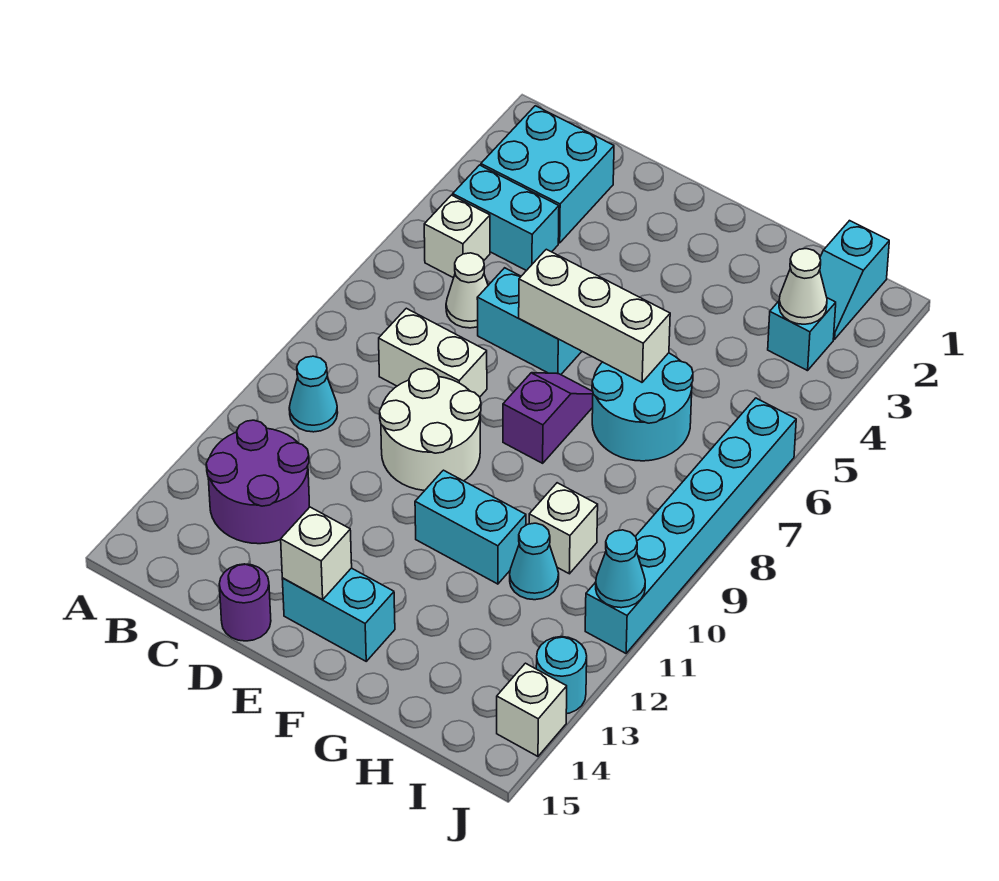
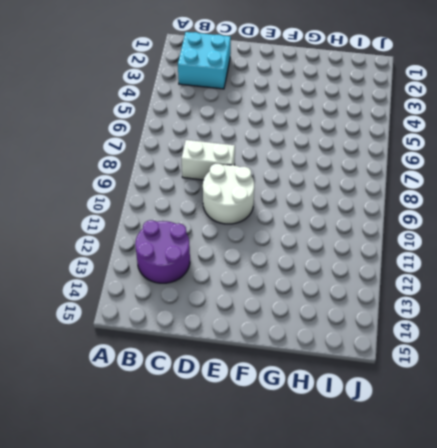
none -> cyan brick B4:C4 level 1
none -> white brick B5 level 1
none -> cyan cone B10 level 1

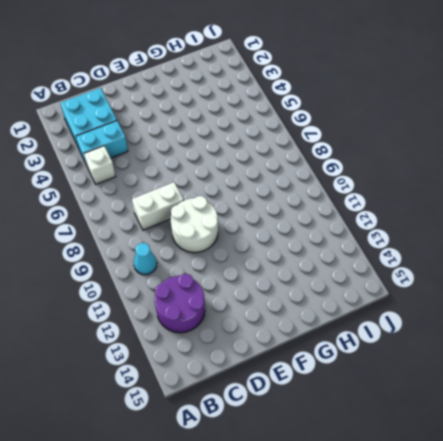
none -> white cone C6 level 1
none -> cyan brick D6:E6 level 1
none -> purple round brick D15 level 1

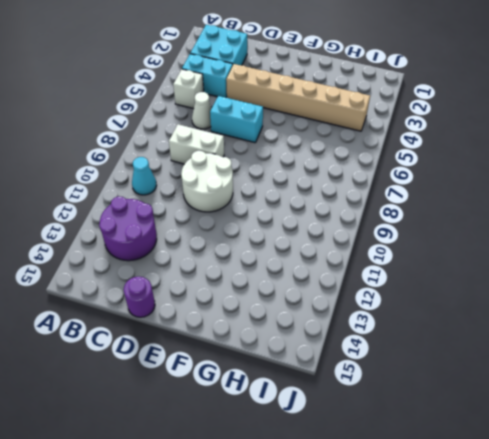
tan brick D4:I4 level 1 -> none
none -> cyan brick E14:F14 level 1
none -> purple slope F7:F8 level 1 top 8
none -> cyan brick F11:G11 level 1

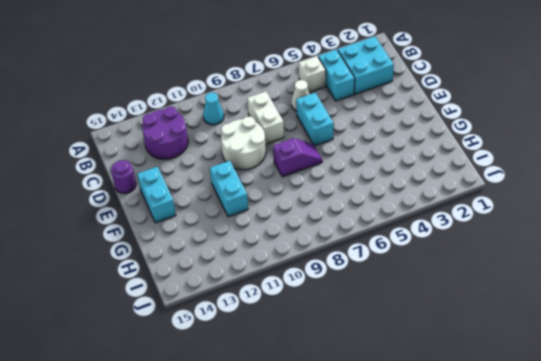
none -> cyan round brick G6:H7 level 1
none -> white brick H10 level 1
none -> cyan cone H11 level 1

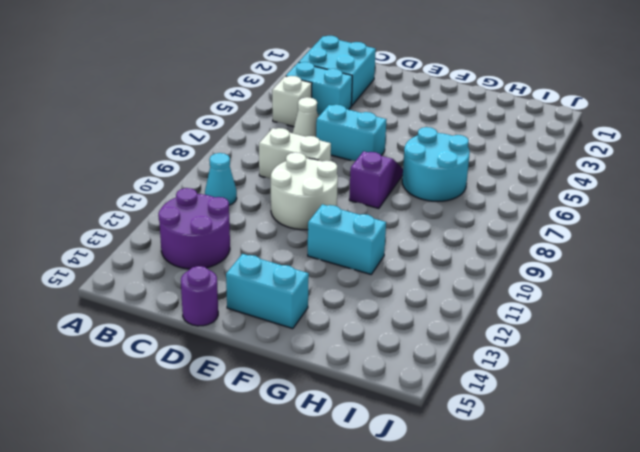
none -> white brick H10 level 1
none -> cyan cone H11 level 1
none -> cyan slope I1:I2 level 1 top 1

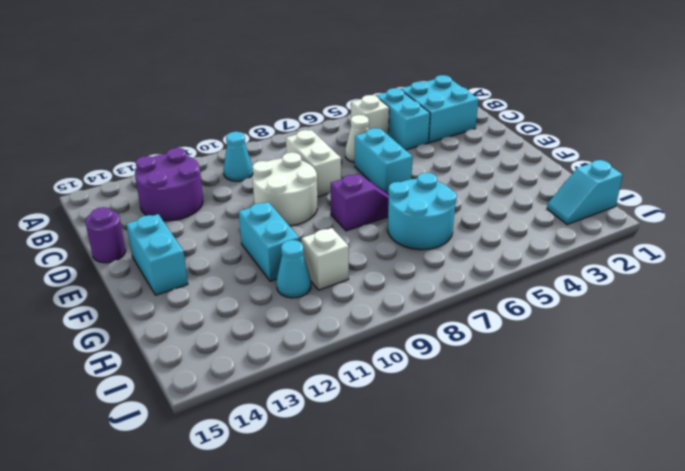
none -> cyan brick I3 level 1
none -> cyan brick J6:J11 level 1
none -> cyan round brick J13 level 1

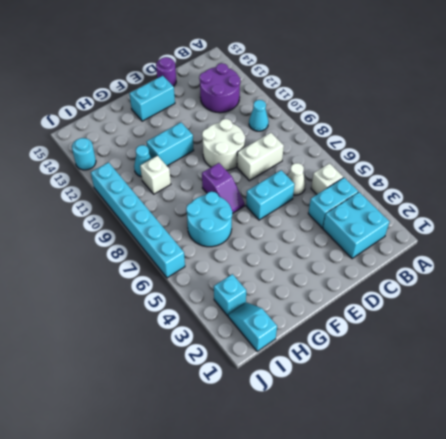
none -> white brick J14 level 1
none -> white brick E6:G6 level 2
none -> white brick E14 level 2

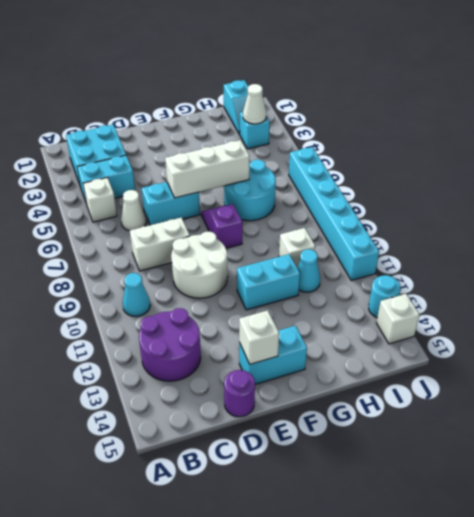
none -> cyan cone J11 level 2

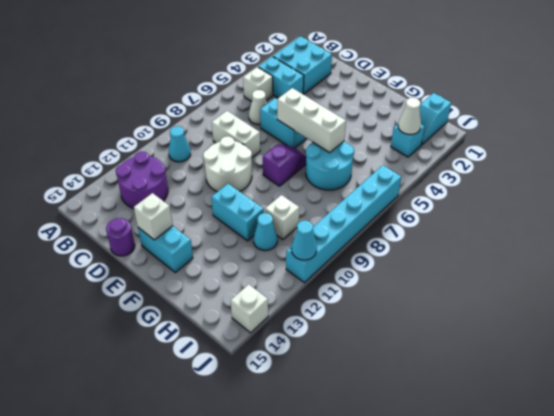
none -> cyan round brick J13 level 1

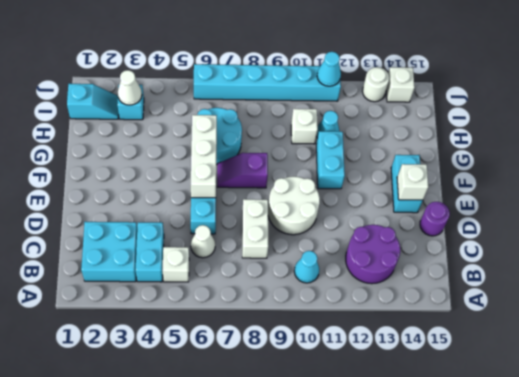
white round brick J13 level 1 -> cyan round brick J13 level 1

